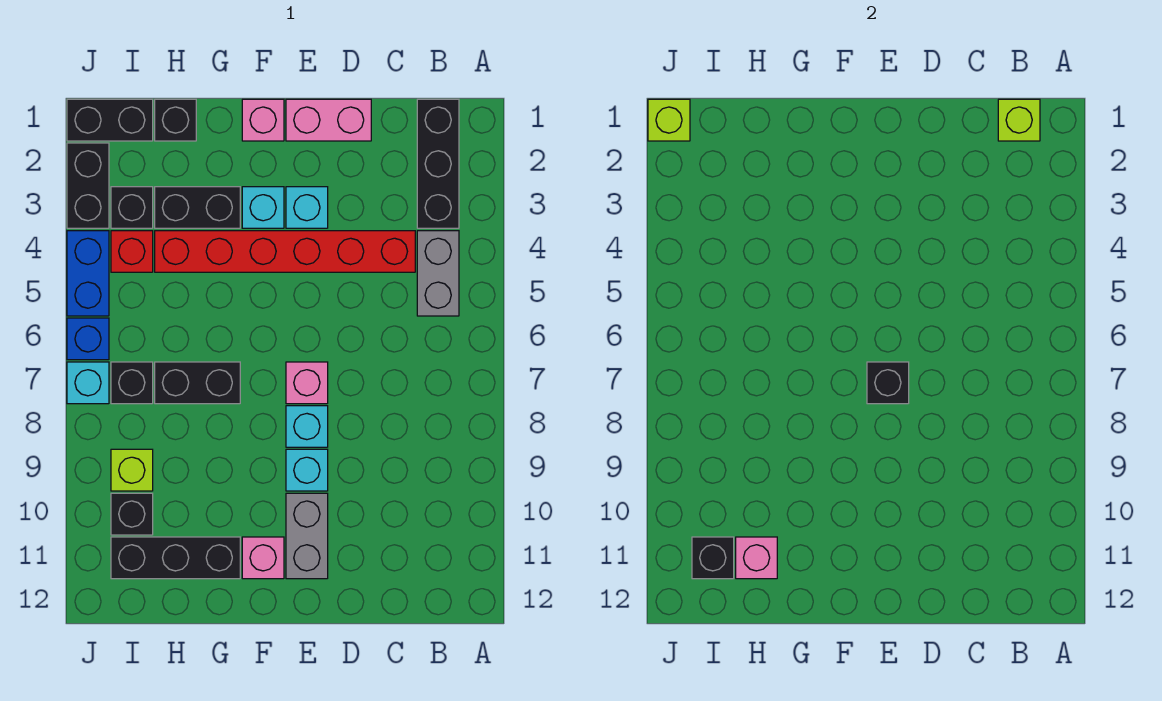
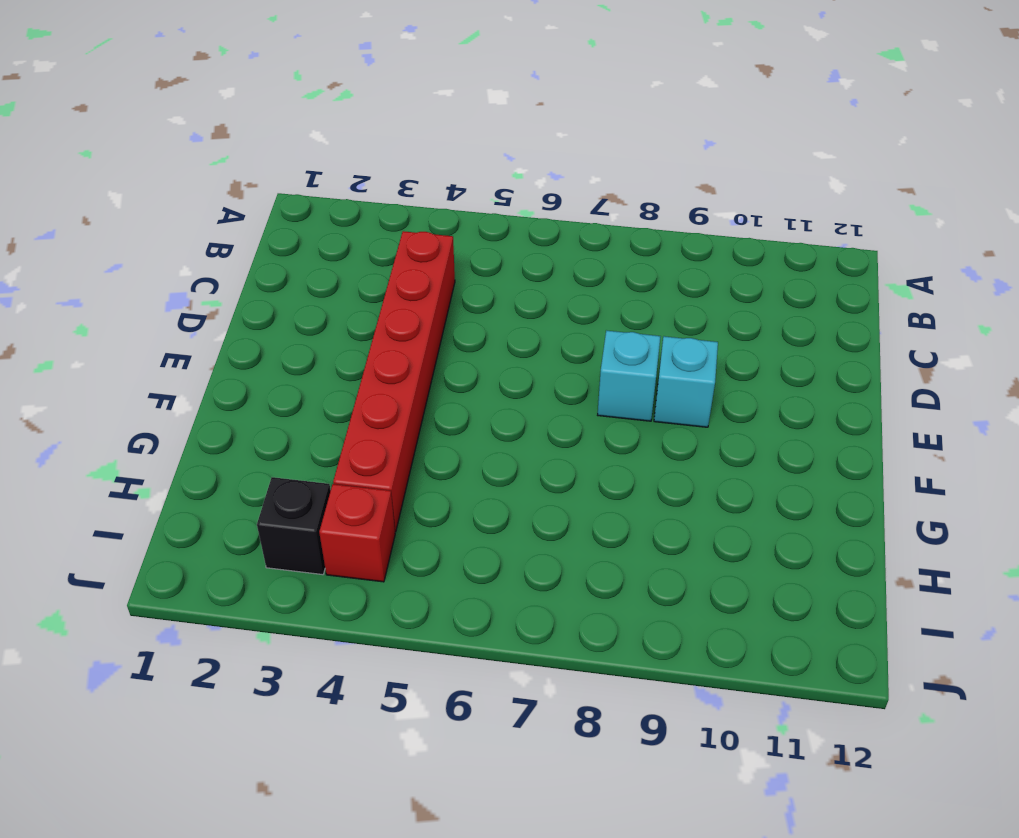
none -> black brick B1:B3 level 1
none -> grey brick B4:B5 level 1
none -> pink brick D1:E1 level 1
none -> cyan brick E3 level 1

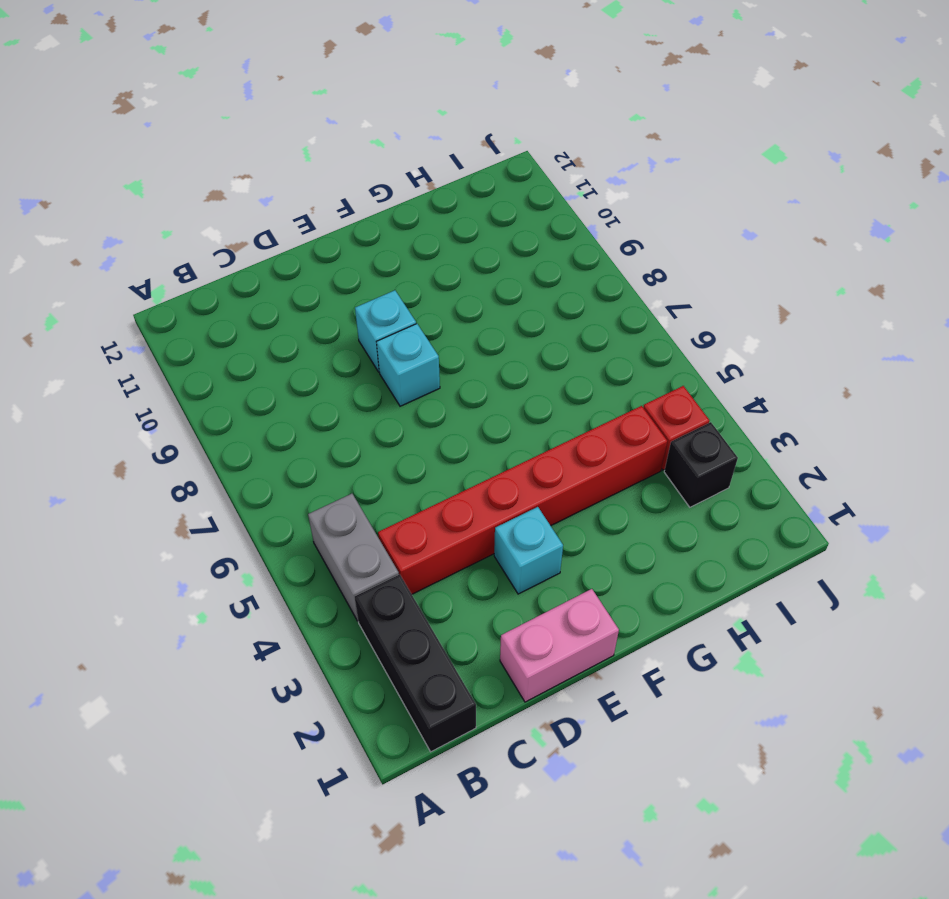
none -> pink brick E7 level 1
none -> grey brick E10:E11 level 1
none -> pink brick F1 level 1
none -> cyan brick F3 level 1

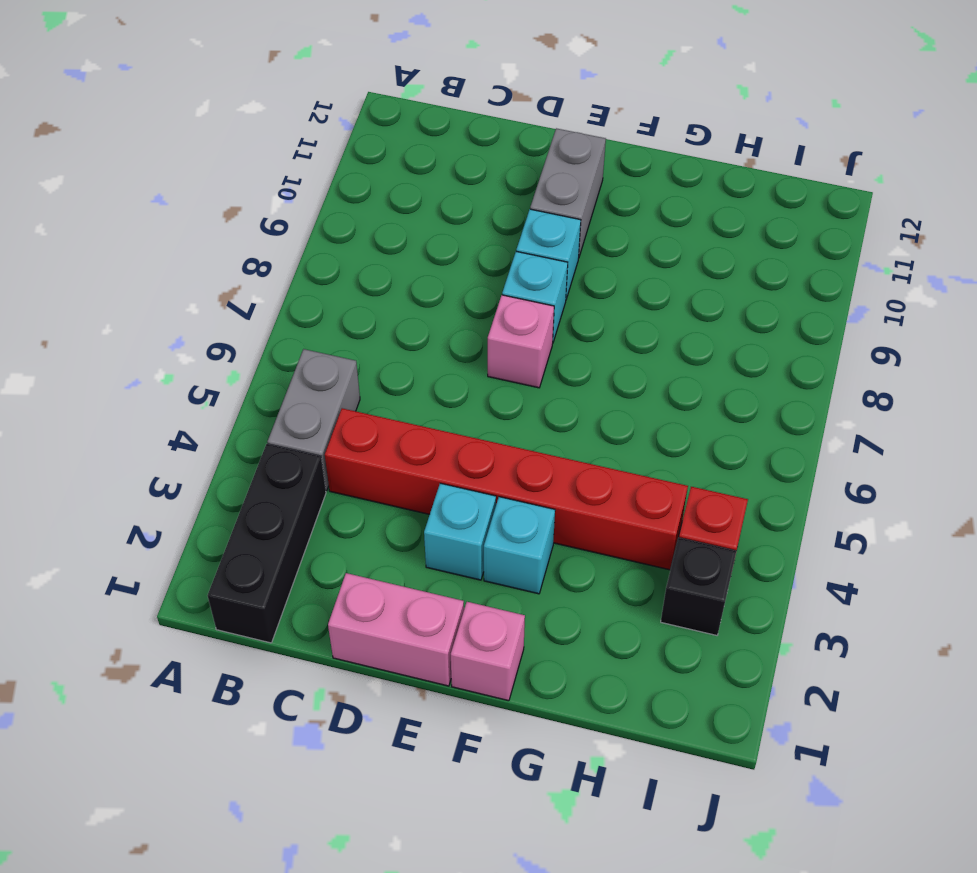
none -> pink brick F11 level 1
none -> black brick G3:H3 level 1
none -> black brick G7:H7 level 1
none -> black brick G11:I11 level 1

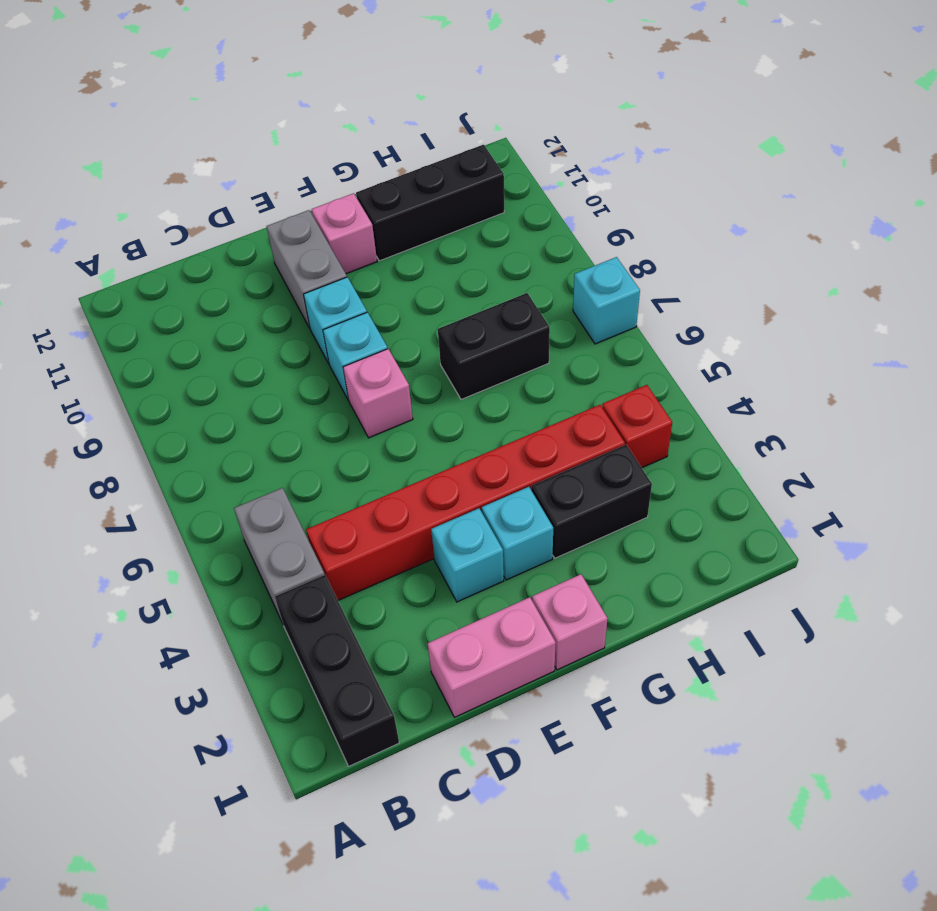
none -> black brick H1 level 1
none -> black brick I1:J1 level 1
none -> black brick I3 level 1
none -> black brick I7 level 1

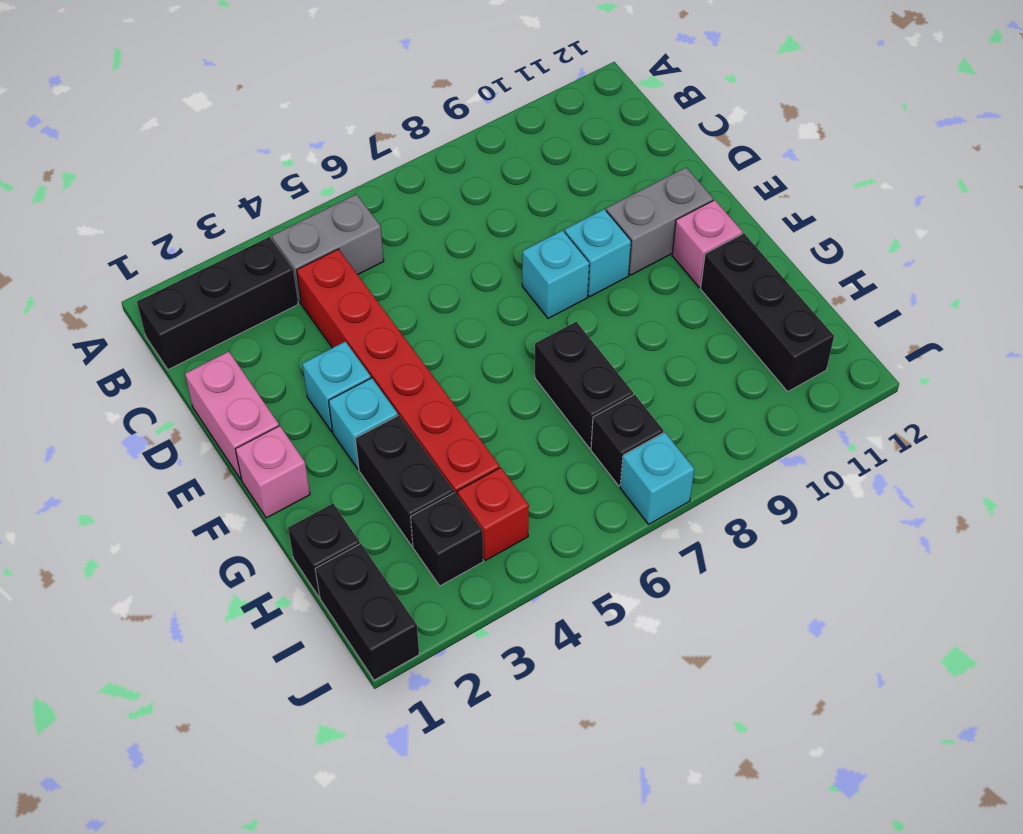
none -> pink brick E7 level 1
none -> lime brick I9 level 1
none -> black brick I10 level 1
none -> black brick J2:J3 level 1

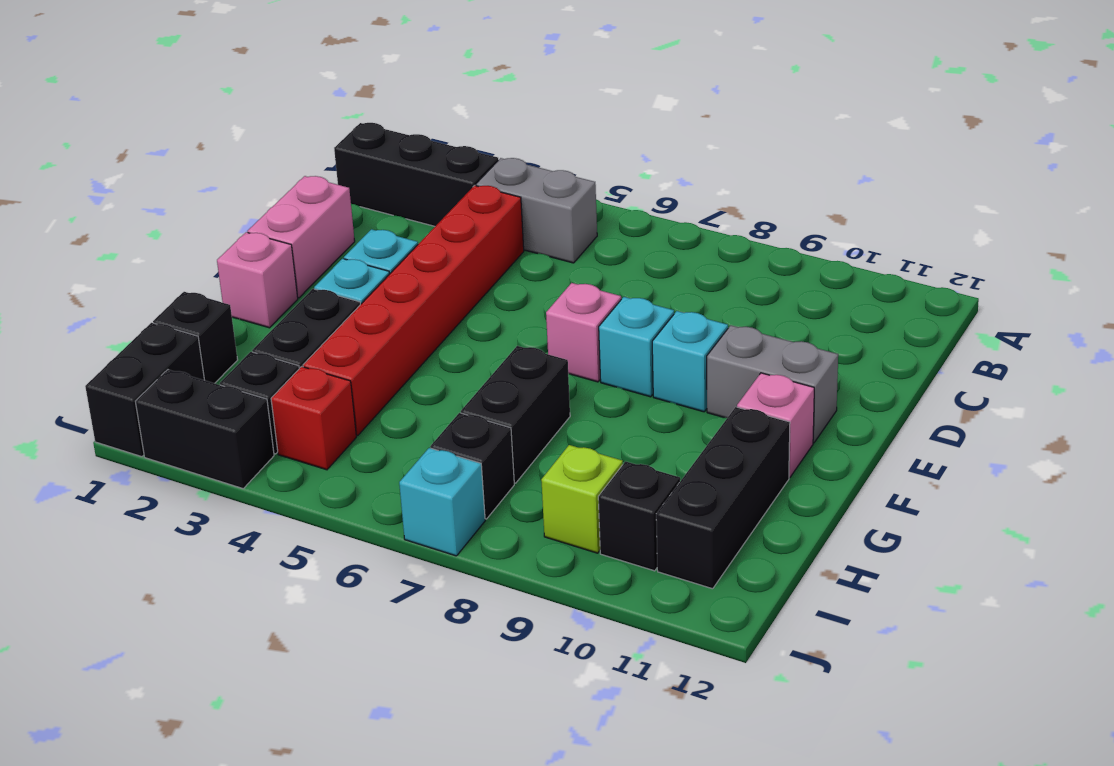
none -> blue brick J4:J5 level 1
none -> blue brick J6 level 1
none -> lime brick B1 level 2
none -> black brick E7 level 2

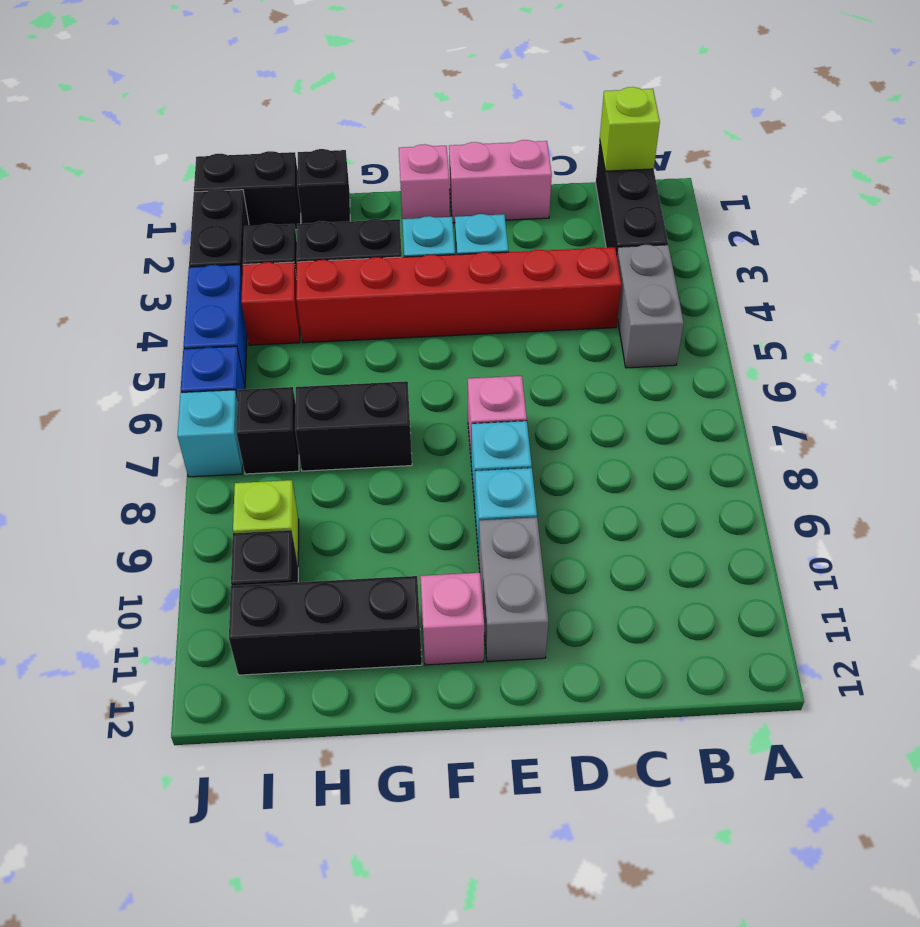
none -> black brick E7 level 2
none -> pink brick H11 level 2
none -> black brick I11 level 2
none -> lime brick J1 level 2

